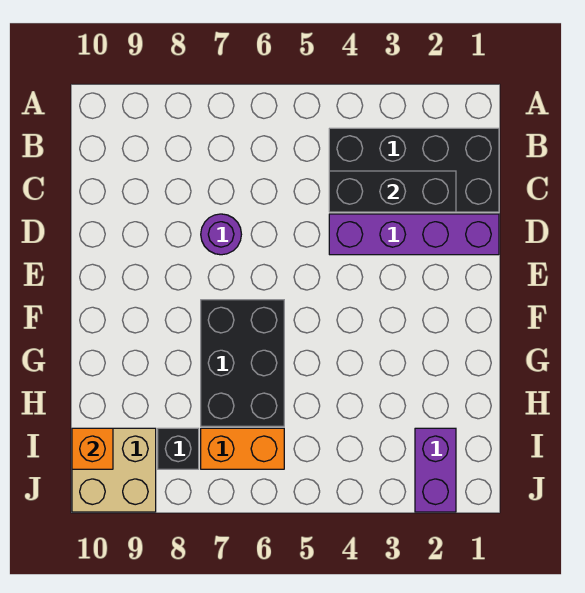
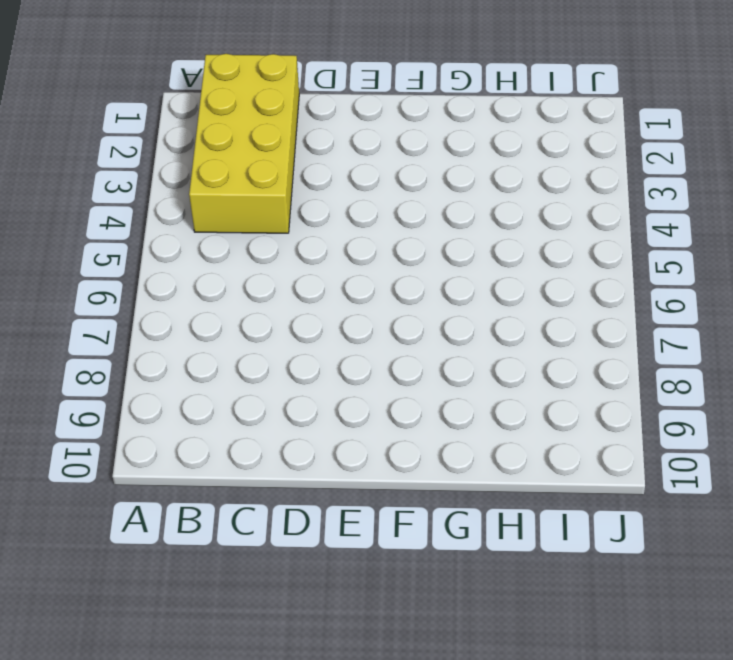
yellow brick B1:C4 level 1 -> black brick B1:C4 level 1
none -> purple brick D1:D4 level 1
none -> purple round brick D7 level 1

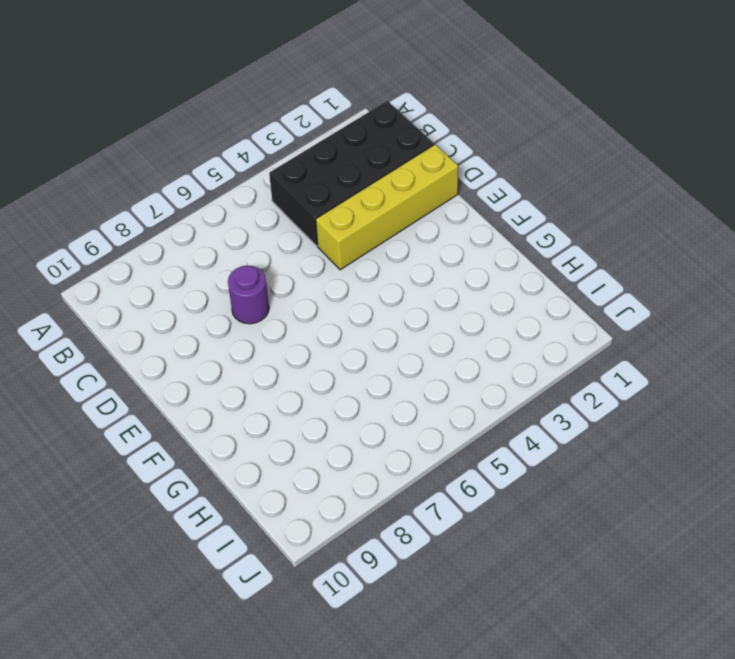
yellow brick D1:D4 level 1 -> purple brick D1:D4 level 1
none -> black brick F6:H7 level 1
none -> purple brick I2:J2 level 1

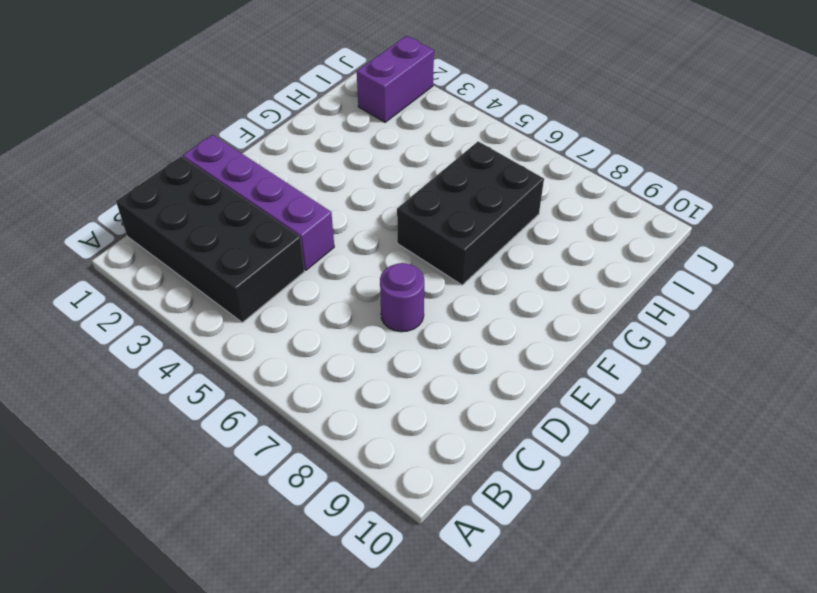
none -> orange brick I6:I7 level 1
none -> black brick I8 level 1

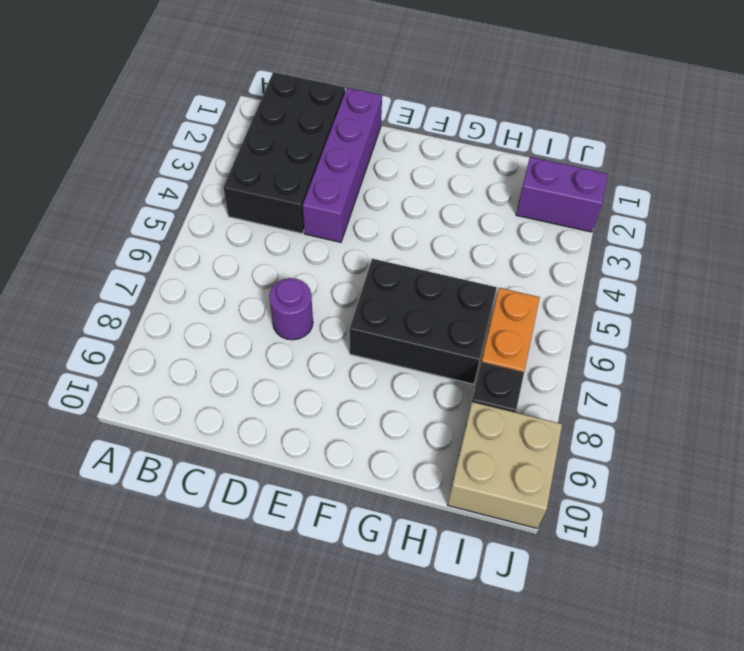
none -> black brick C2:C4 level 2
none -> orange brick I10 level 2

